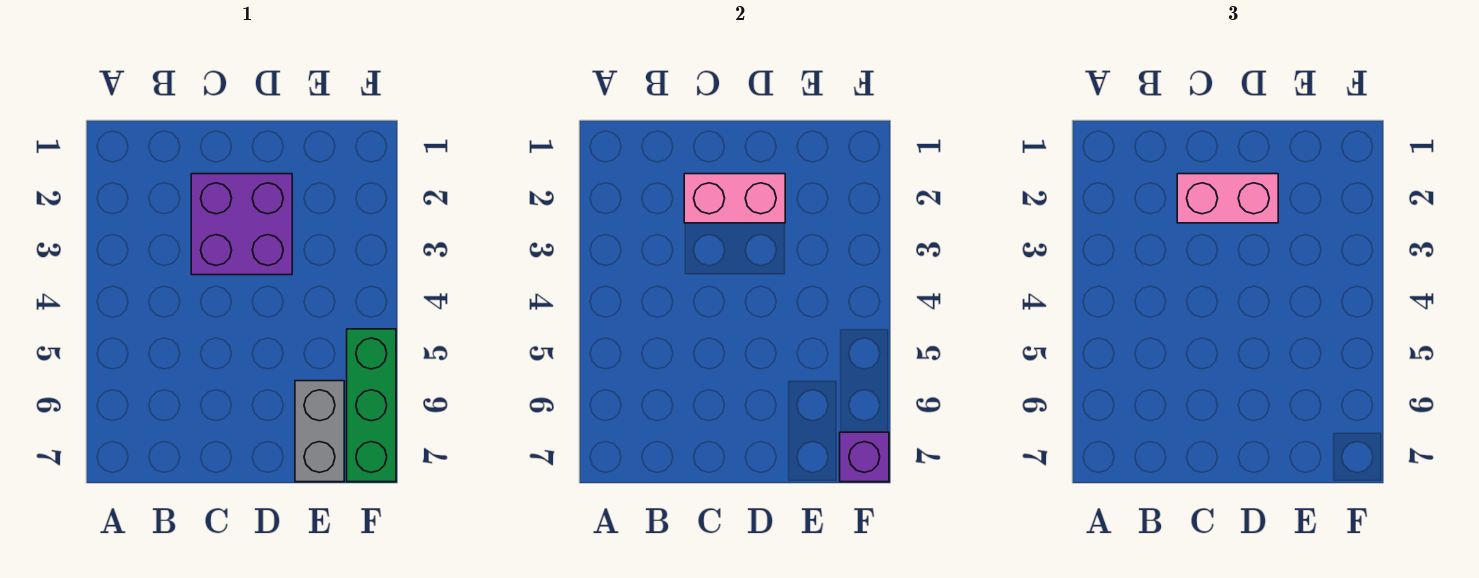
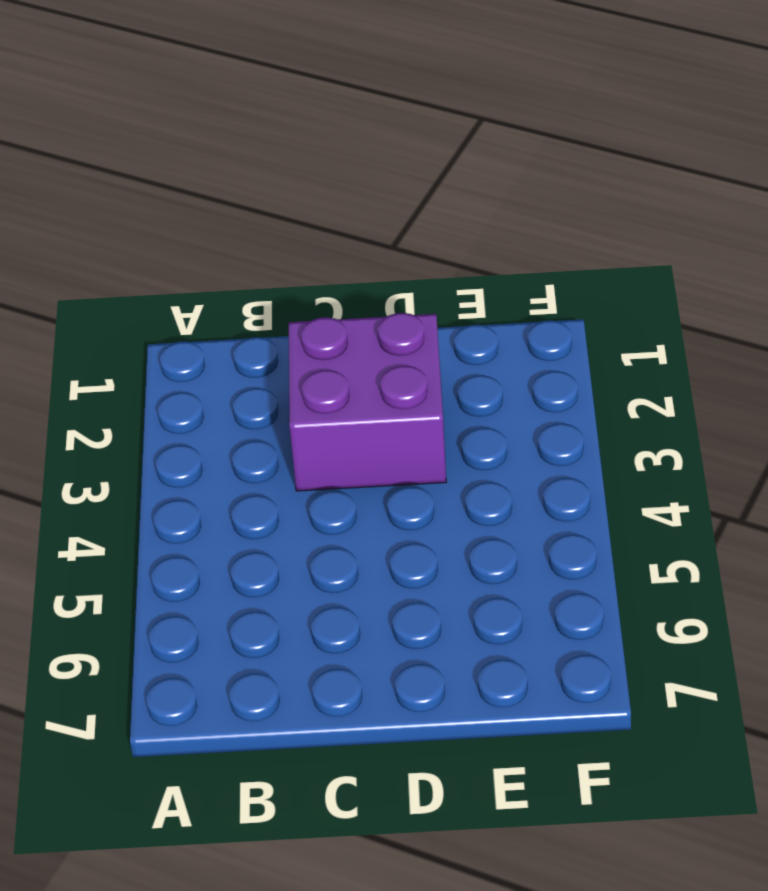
none -> grey brick E6:E7 level 1
none -> green brick F5:F7 level 1

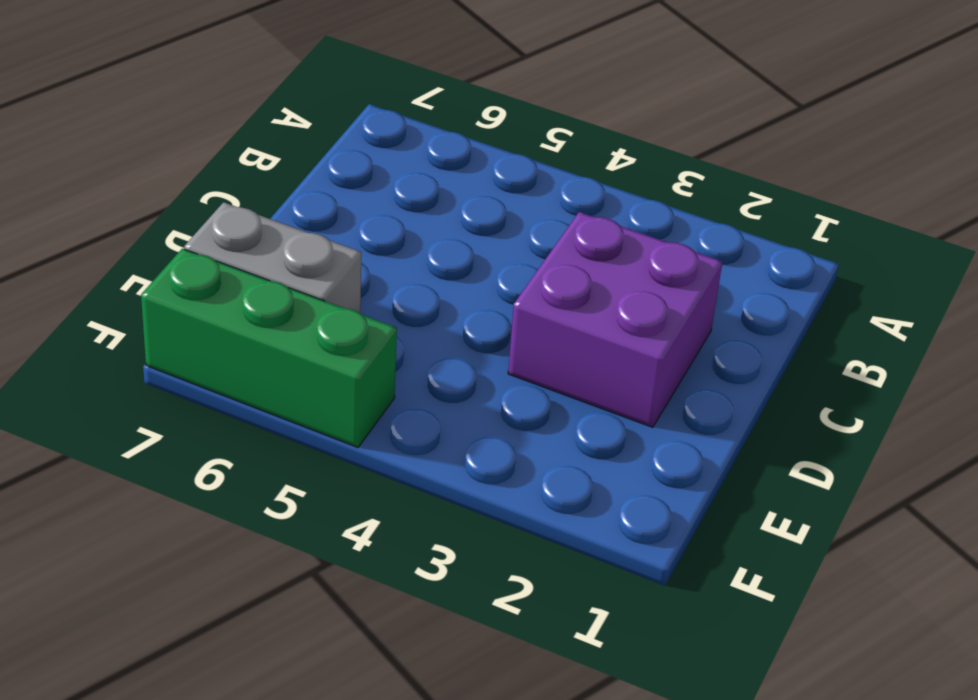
none -> pink brick C2:D2 level 2
none -> purple brick F7 level 2

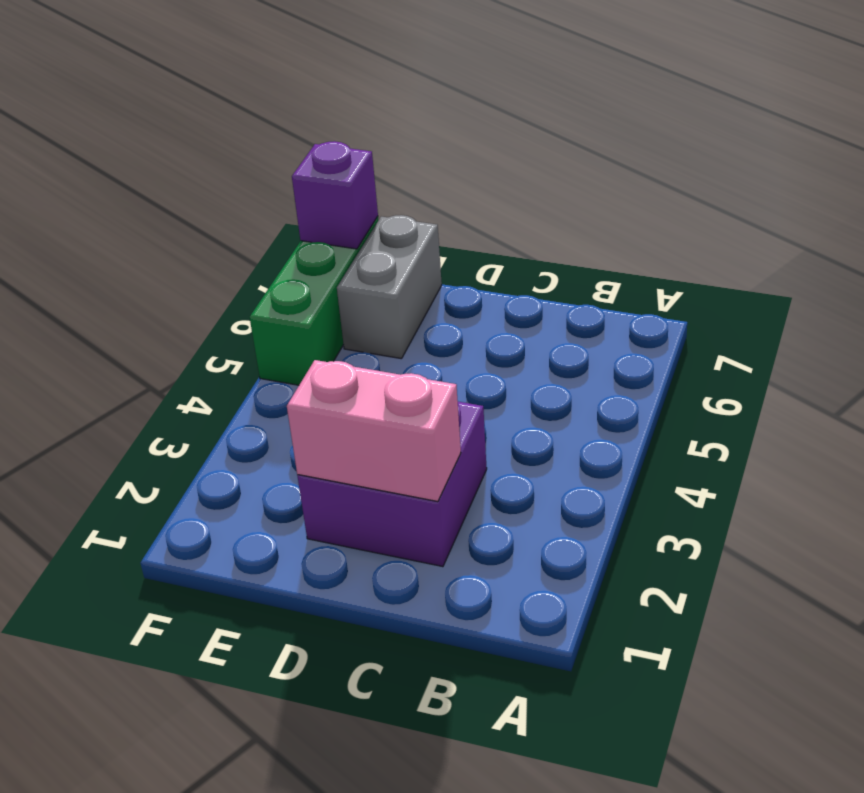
none -> pink brick C2:D2 level 3

